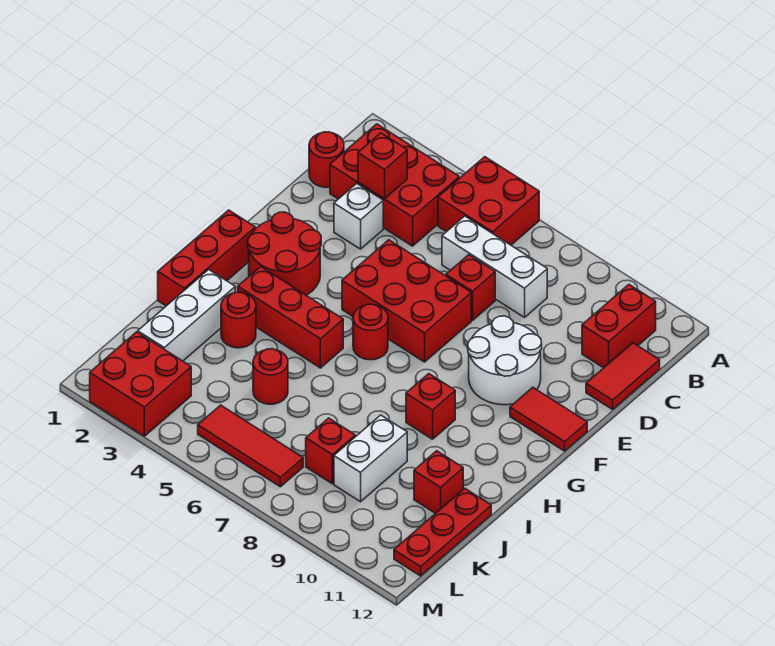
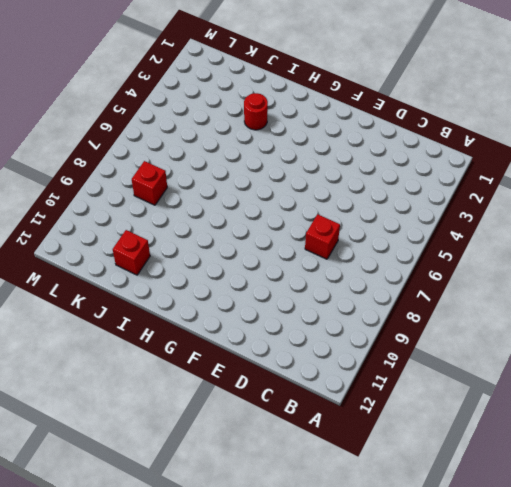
none -> red brick A5:B6 level 1
none -> red brick B2:C4 level 1
none -> red brick B11:C11 level 1

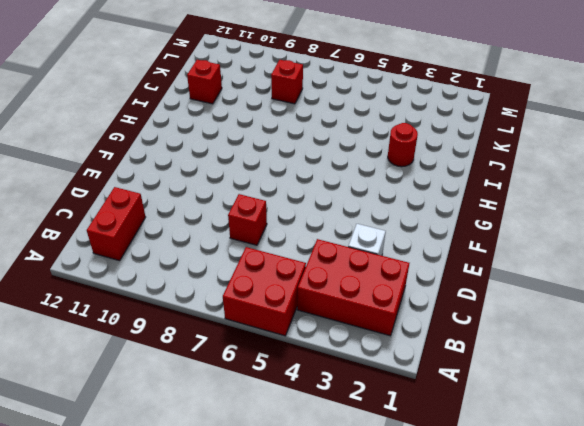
none -> red round brick C1 level 1
none -> white brick C6:C8 level 1
none -> red tile C12:D12 level 1

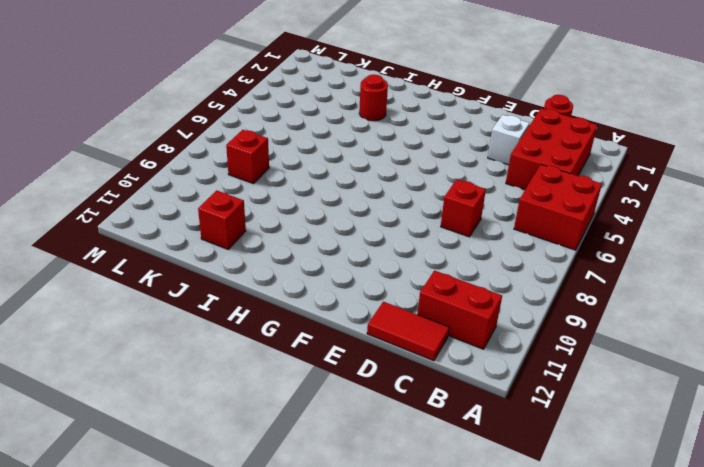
none -> white brick C6:C8 level 1
none -> red brick E5:F7 level 1
none -> white round brick E9:F10 level 1

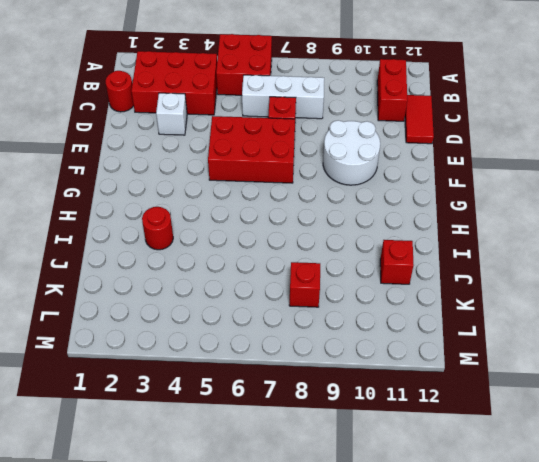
none -> red round brick F2:G3 level 1
none -> red tile F11:F12 level 1
none -> red brick G1:I1 level 1

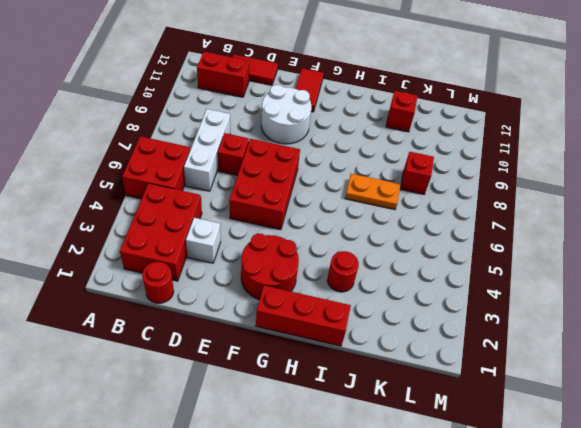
orange plate I7:J7 level 1 -> none
none -> red round brick G6 level 1
none -> red brick H3:H5 level 1
none -> red brick H9 level 1

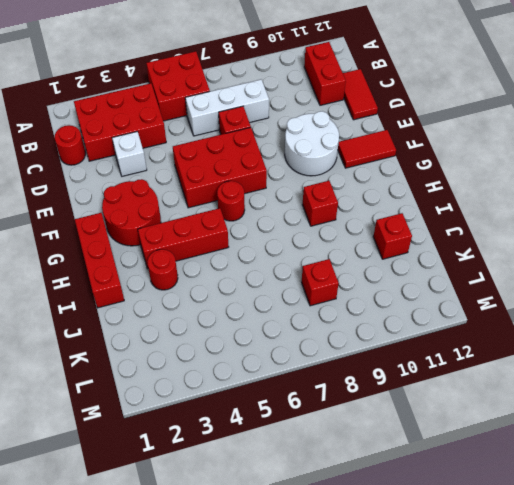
none -> white brick I2:K2 level 1
none -> red round brick J5 level 1
none -> white brick J9:K9 level 1

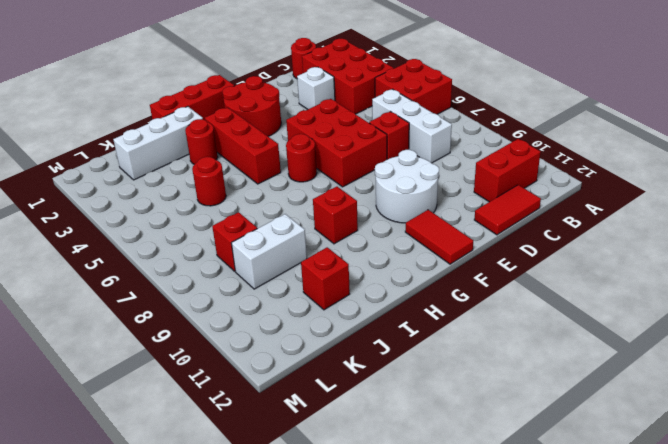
none -> red plate J12:L12 level 1
none -> red brick L2:M3 level 1
none -> red tile L5:L7 level 1

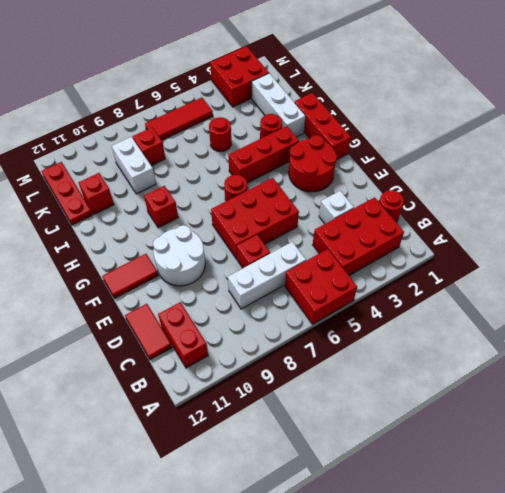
none -> red brick C3 level 2

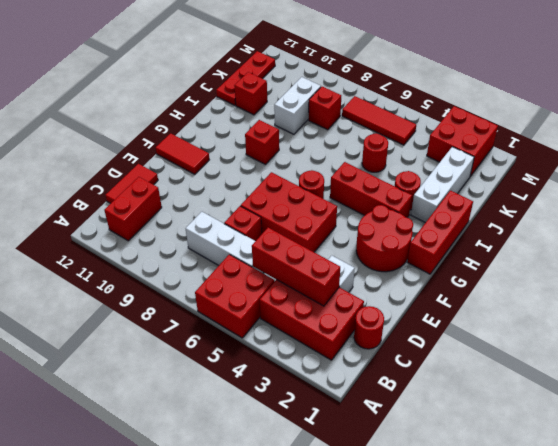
red brick C3:C5 level 2 -> red brick C3 level 2
none -> white round brick E9:F10 level 1

